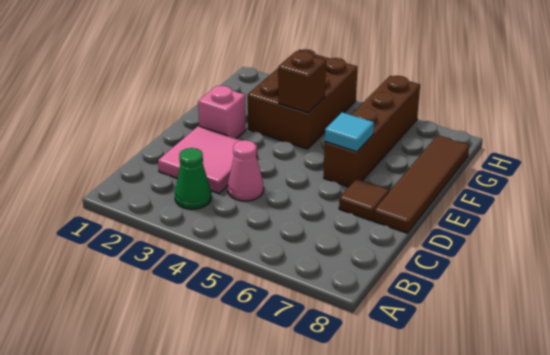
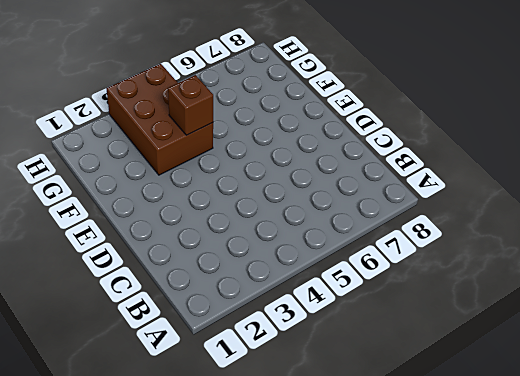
none -> green cone B3 level 1
none -> pink tile C2:D3 level 1

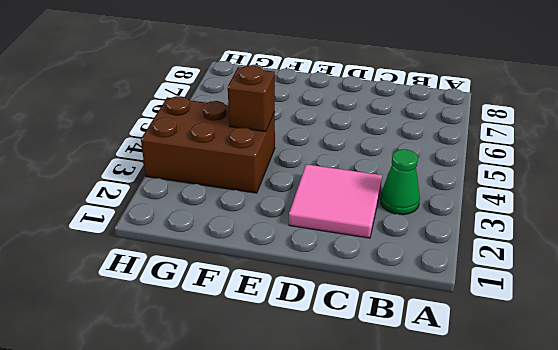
none -> pink cone C4 level 1
none -> brown tile D7 level 1

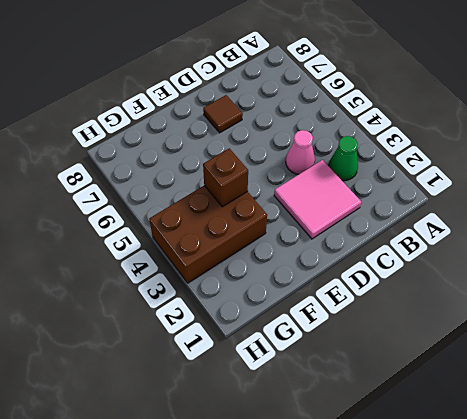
none -> brown tile D8:G8 level 1
none -> pink brick E2 level 1

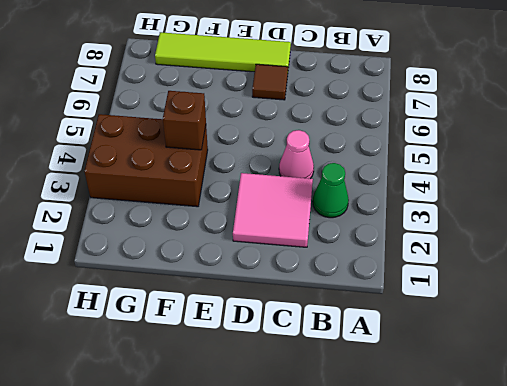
lime tile D8:G8 level 1 -> brown tile D8:G8 level 1
none -> pink brick E2 level 1
none -> brown brick E6:H6 level 1

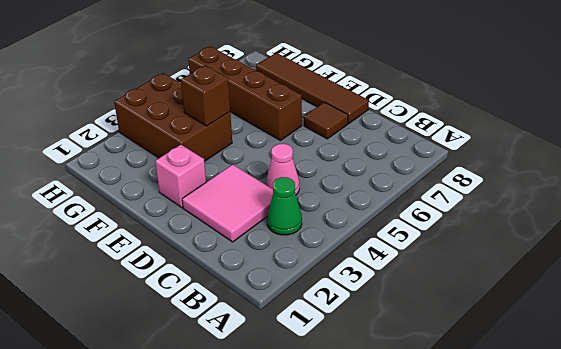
none -> cyan tile E6 level 2

